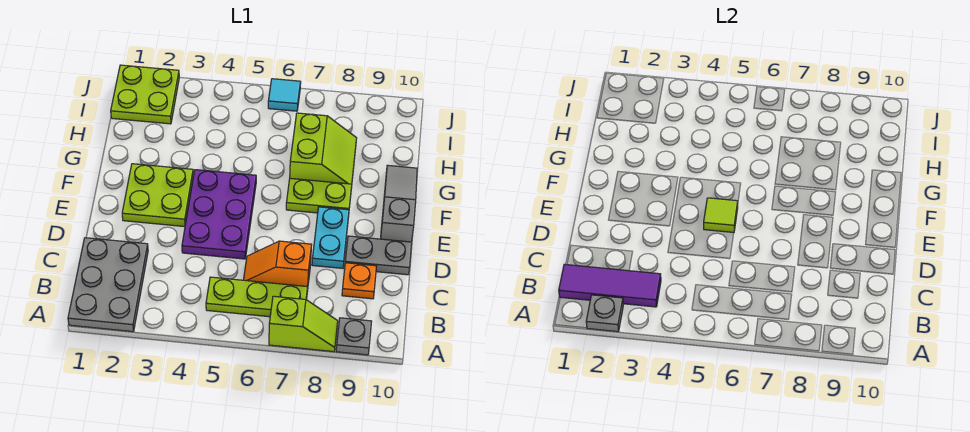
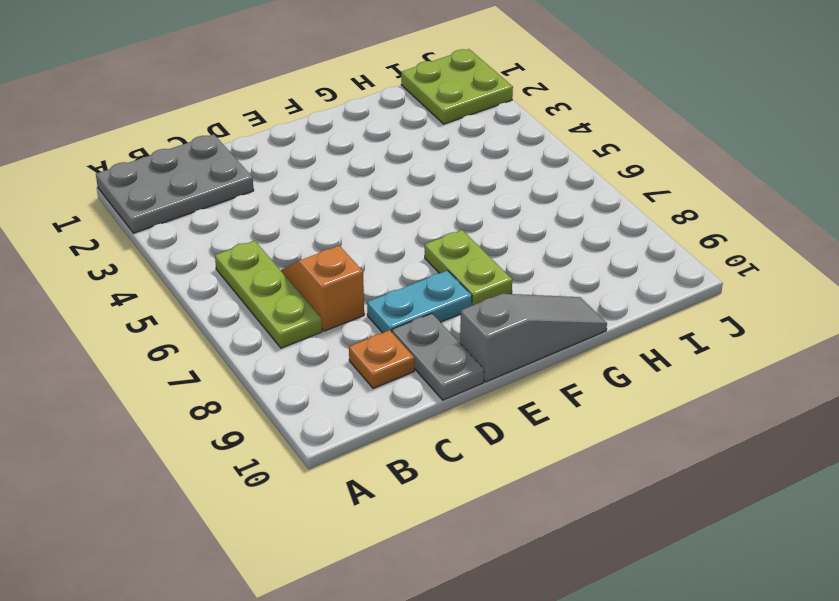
none -> lime slope A7:A8 level 1 top 7
none -> grey plate A9 level 1
none -> purple plate D4:F5 level 1

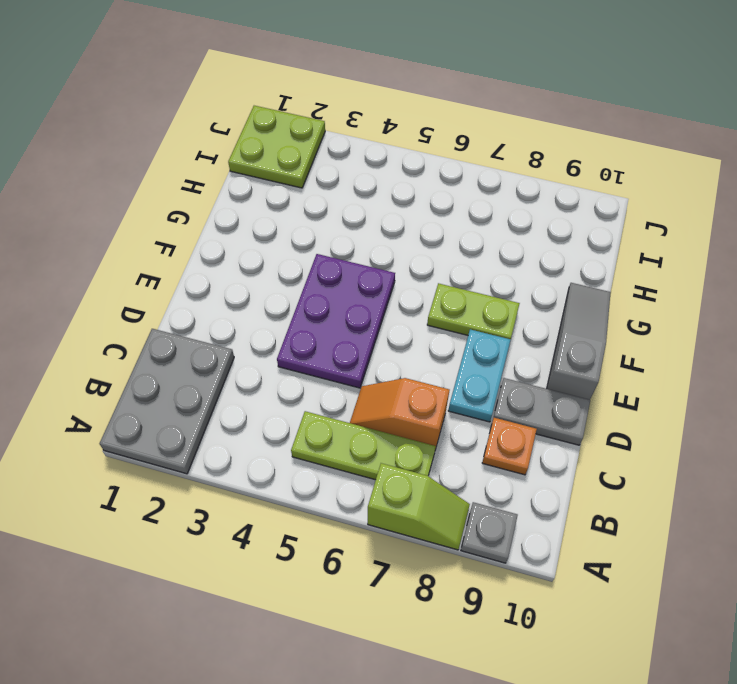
none -> lime plate E2:F3 level 1
none -> lime slope G7:H8 level 1 top 7
none -> cyan tile J6 level 1

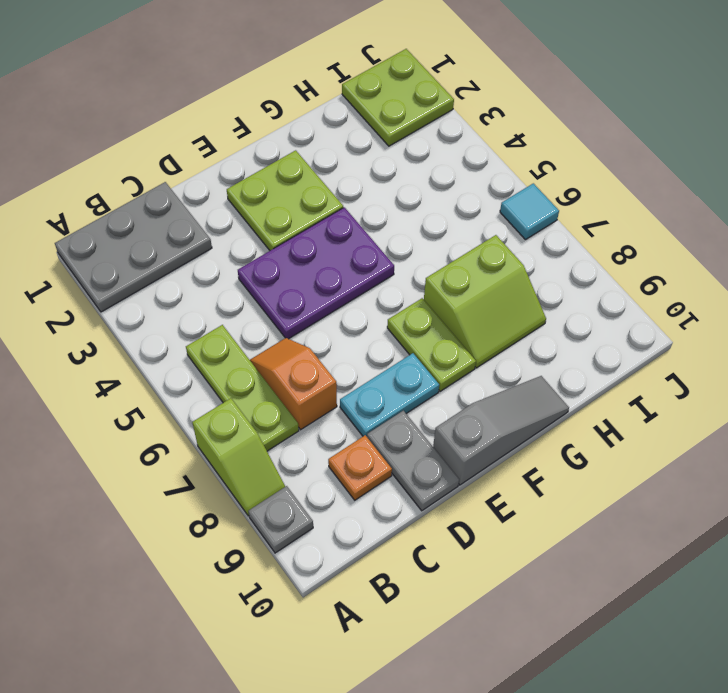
none -> grey plate A2 level 2
none -> purple tile B1:B3 level 2
none -> lime tile E5 level 2

